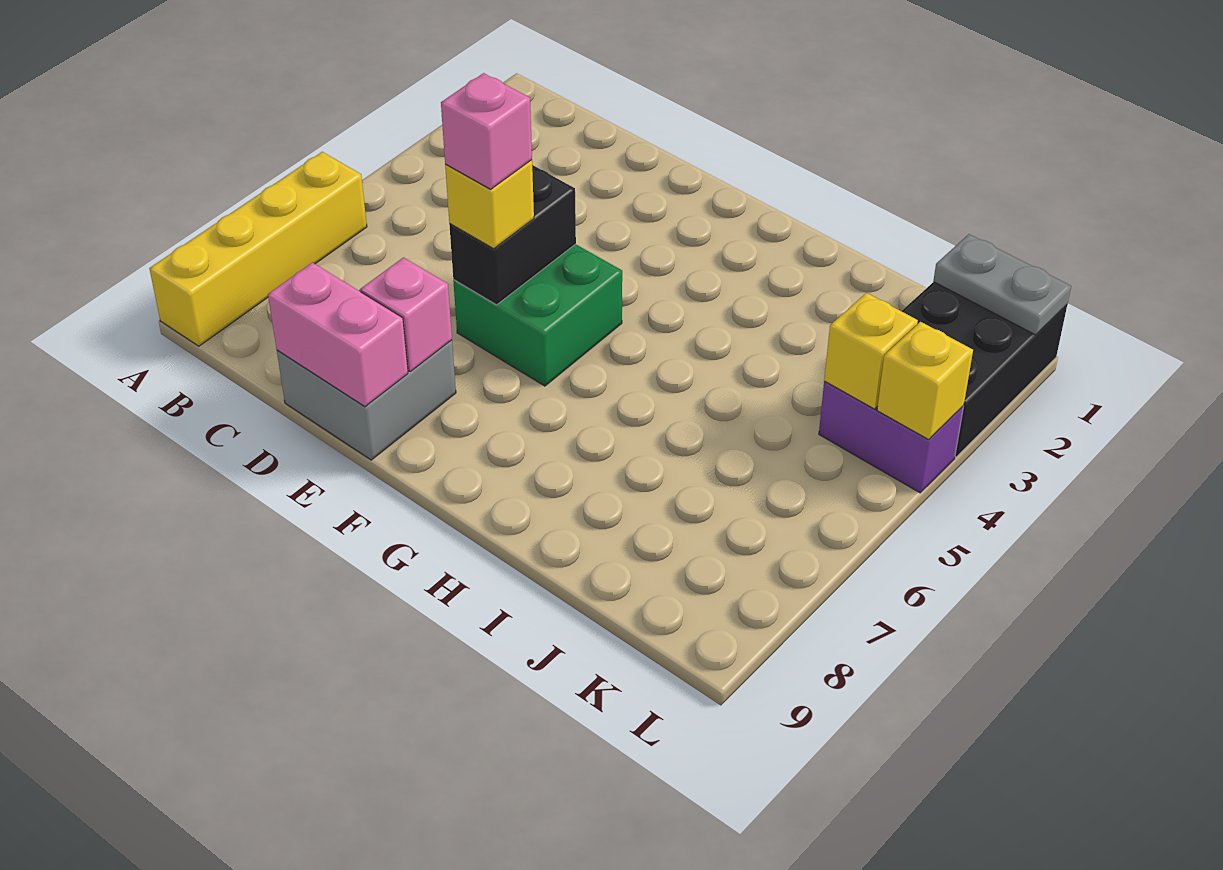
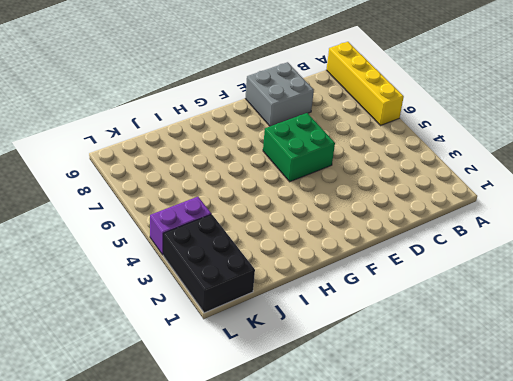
none -> pink brick D9:E9 level 2
none -> black brick E5:E6 level 2
none -> pink brick E8 level 2

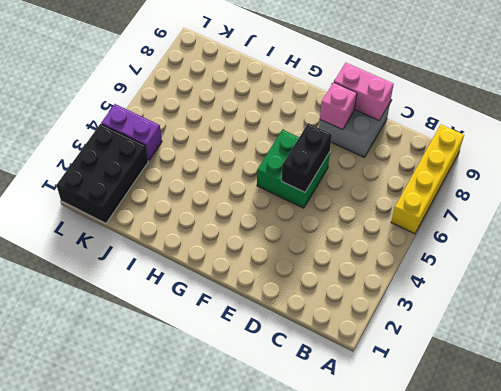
none -> grey plate K1:L1 level 2
none -> yellow brick K4 level 2
none -> yellow brick L4 level 2

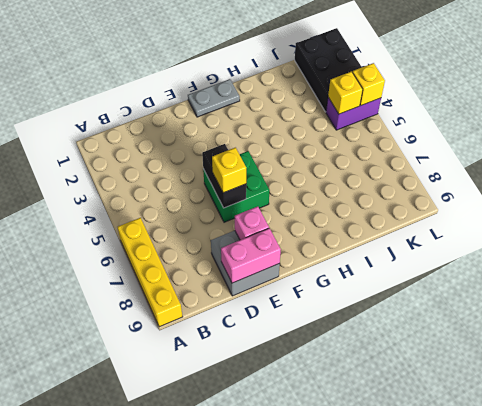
grey plate F1:G1 level 1 -> grey plate K1:L1 level 2
none -> pink brick E6 level 4

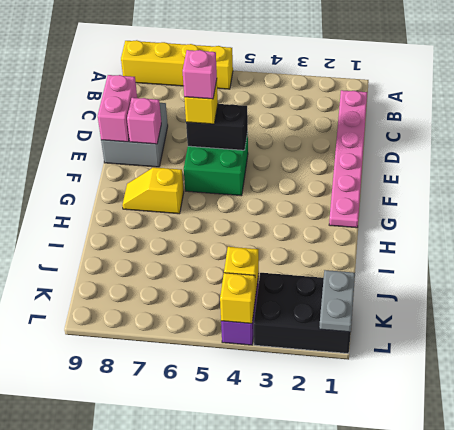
pink plate B1:G1 level 1 -> none
yellow slope G7:G8 level 1 top 7 -> none

